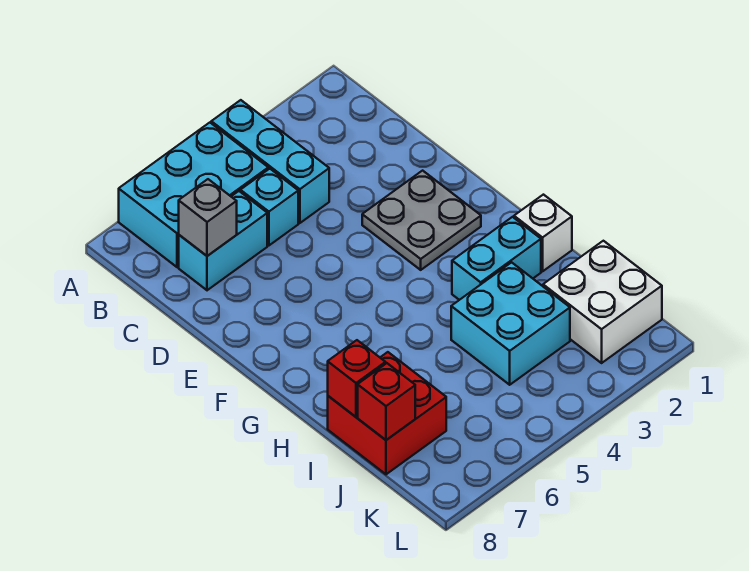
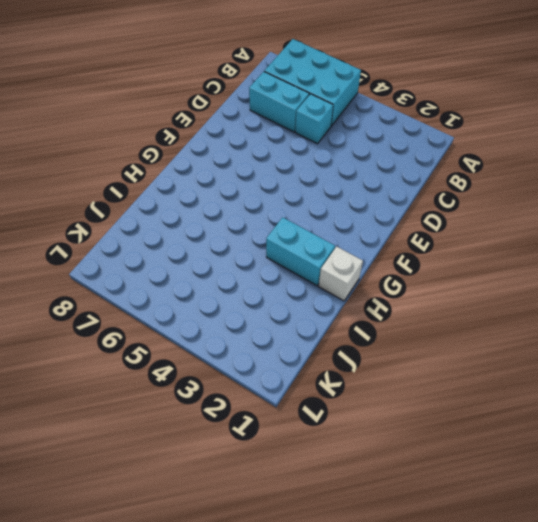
none -> cyan brick A4:C4 level 1
none -> grey plate E2:F3 level 1
none -> cyan brick I3:J4 level 1

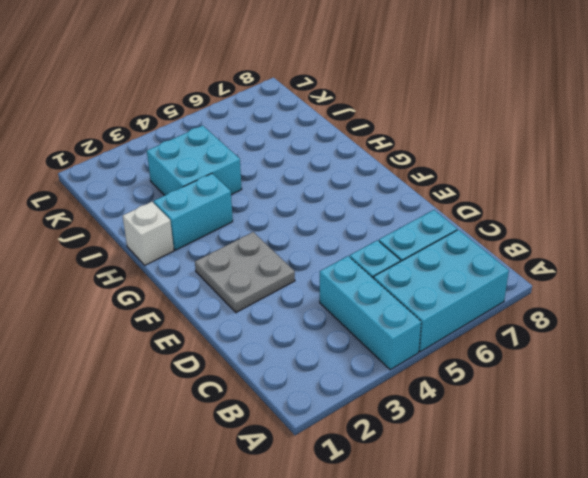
none -> red brick I7:J8 level 1
none -> white brick J1:K2 level 1
none -> grey brick C7 level 2

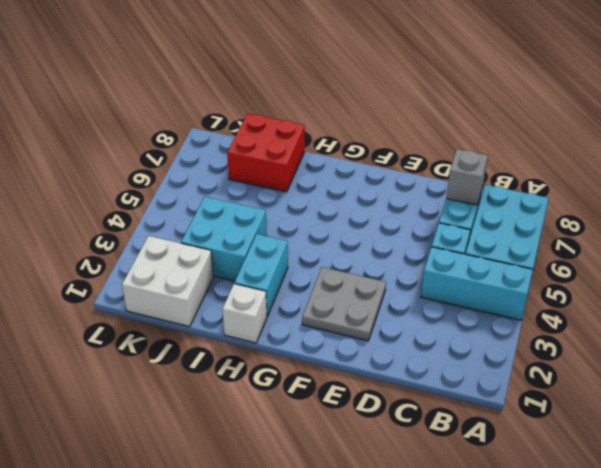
none -> red brick I8 level 2
none -> red brick J8 level 2

